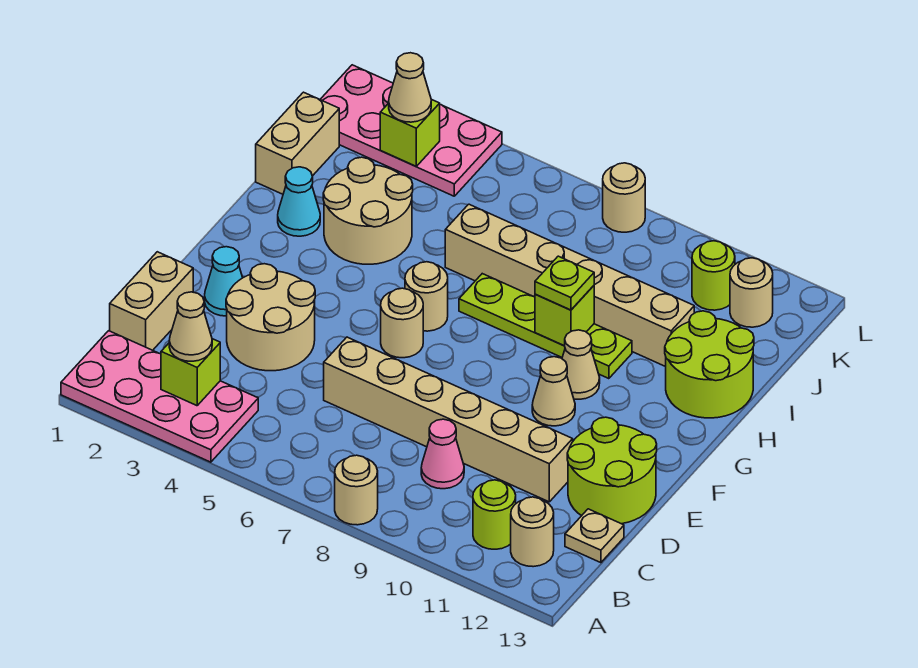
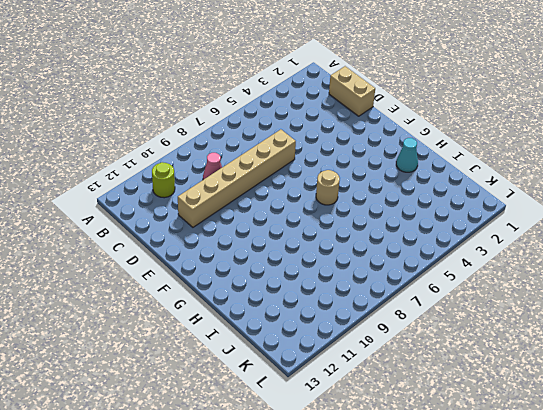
none -> pink plate A1:B4 level 1
none -> tan round brick A8 level 1
none -> tan round brick B12 level 1
none -> tan plate C13 level 1

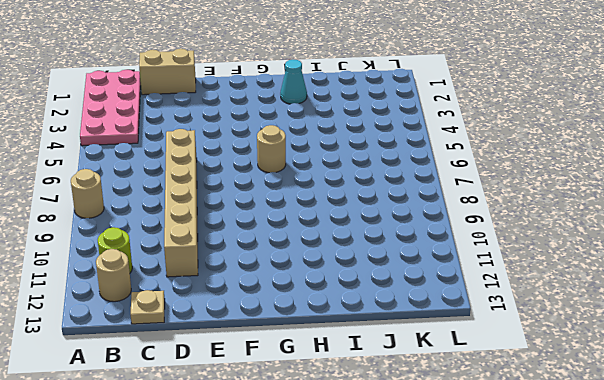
none -> pink cone C9 level 1
none -> tan round brick D3:E4 level 1
none -> lime round brick D12:E13 level 1
none -> cyan cone E2 level 1

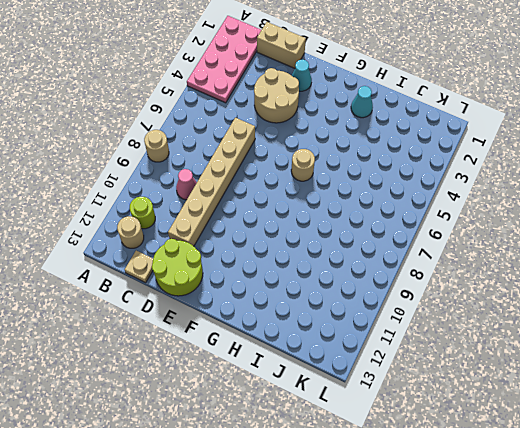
none -> tan round brick F6 level 1
none -> tan cone F10 level 1
none -> tan cone G10 level 1
none -> tan round brick H3:I4 level 1

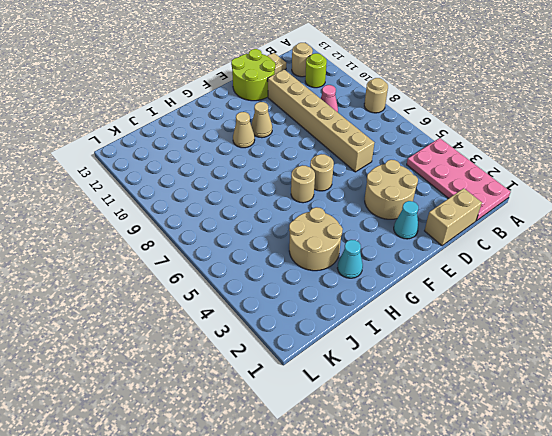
none -> lime plate H7:H10 level 1
none -> lime round brick H12:I13 level 1
none -> tan brick I1:J1 level 1
none -> tan brick I6:I11 level 1

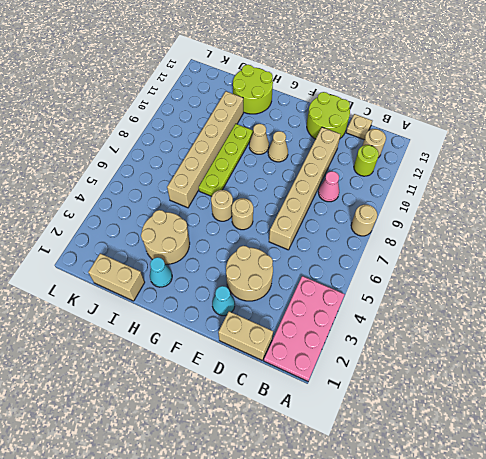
none -> pink plate K1:L4 level 1
none -> lime round brick K11 level 1
none -> tan round brick K12 level 1
none -> tan round brick L8 level 1

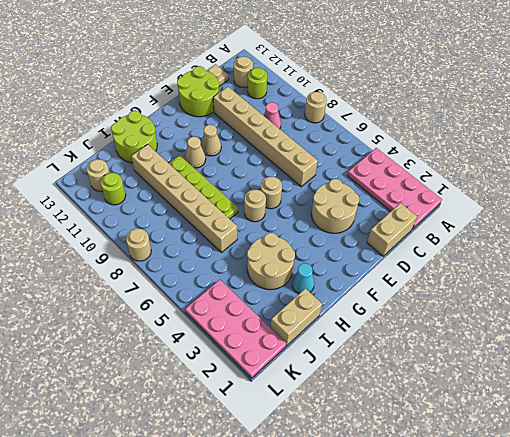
none -> cyan cone E2 level 1
none -> lime brick B3 level 2
none -> lime brick H9 level 2
none -> lime brick K3 level 2

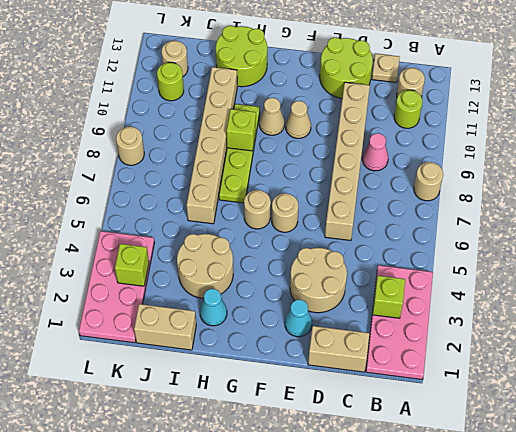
none -> tan cone B3 level 3
none -> lime plate H9 level 3
none -> tan cone K3 level 3

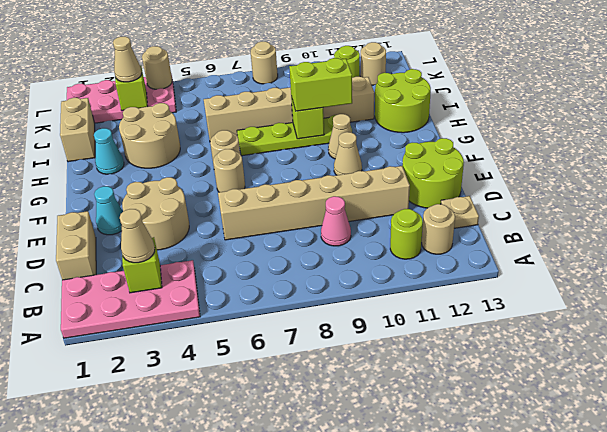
lime brick H9:H10 level 3 -> lime plate H9 level 3
tan round brick L4 level 2 -> tan round brick A8 level 1

